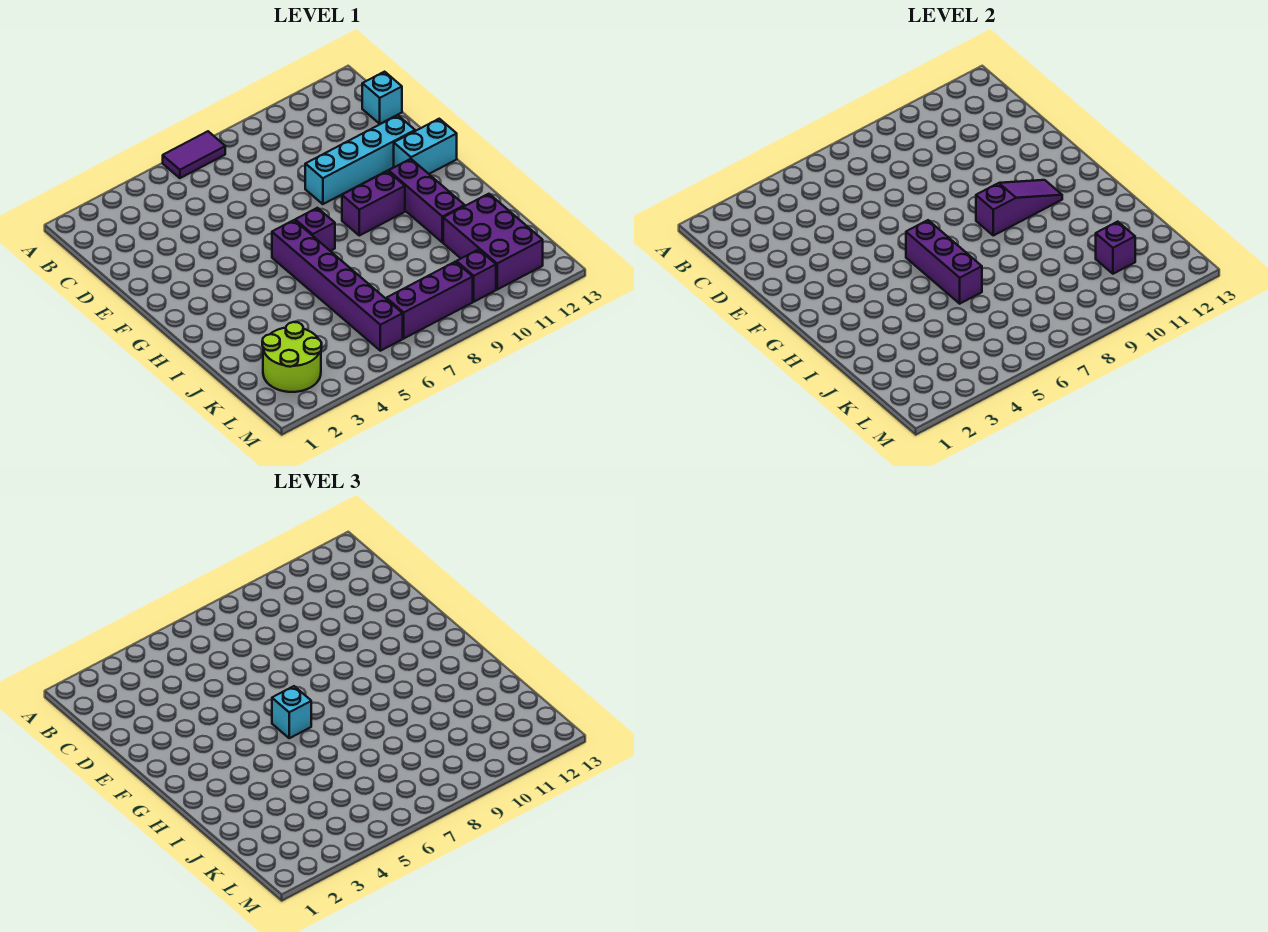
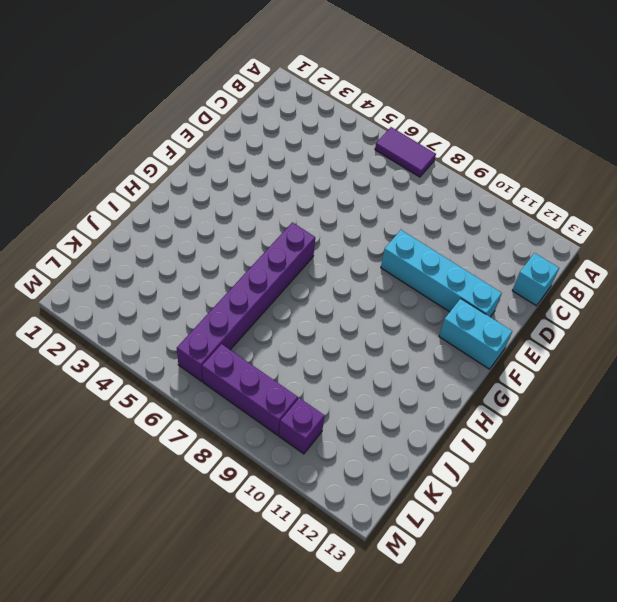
none -> purple brick G7 level 1
none -> purple brick G9:G10 level 1
none -> purple brick G11:I11 level 1

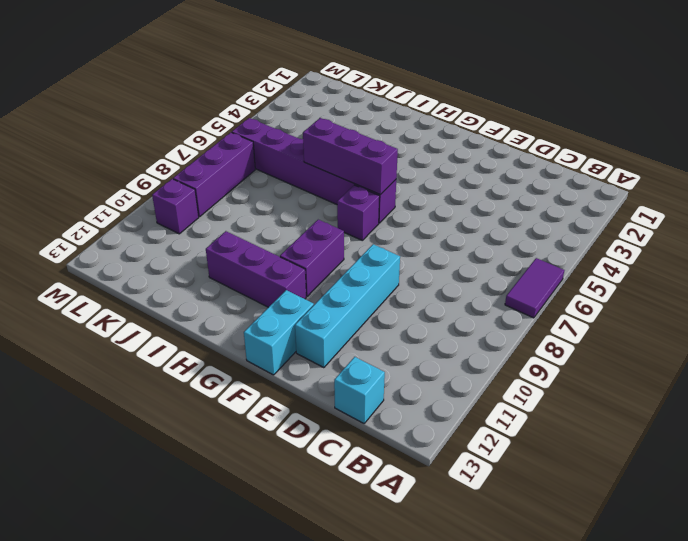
none -> purple brick J11:L12 level 1
none -> lime round brick K2:L3 level 1
none -> purple slope G9:G11 level 2 top 9

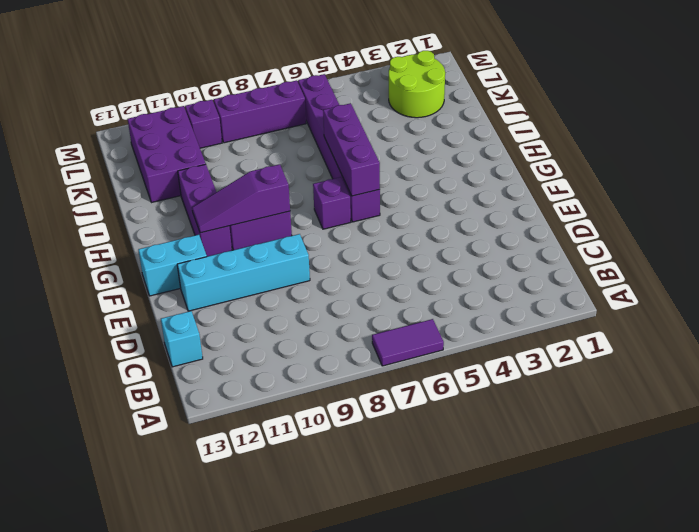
none -> purple brick K11 level 2
none -> cyan brick G6 level 3

